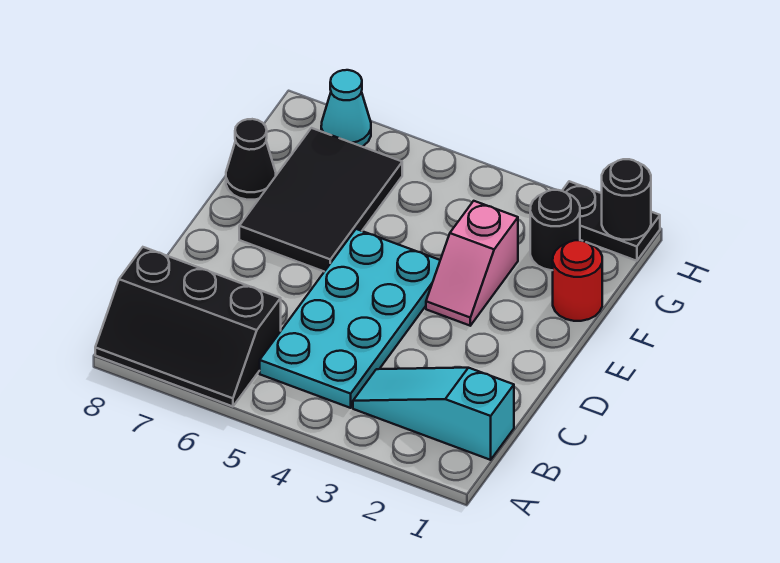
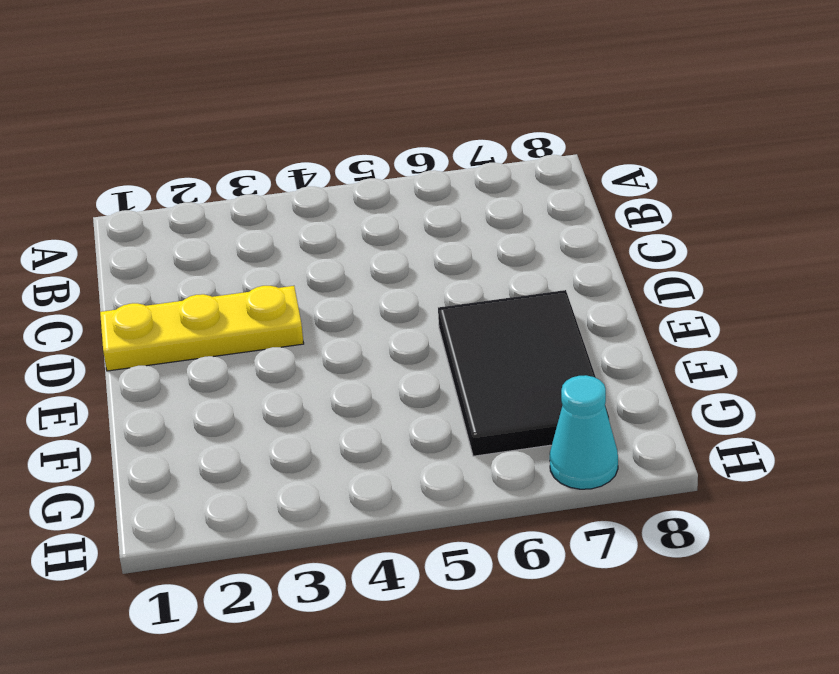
yellow plate D1:D3 level 1 -> none
none -> black slope A6:B8 level 1 top B
none -> cyan slope B1:B3 level 1 top 1

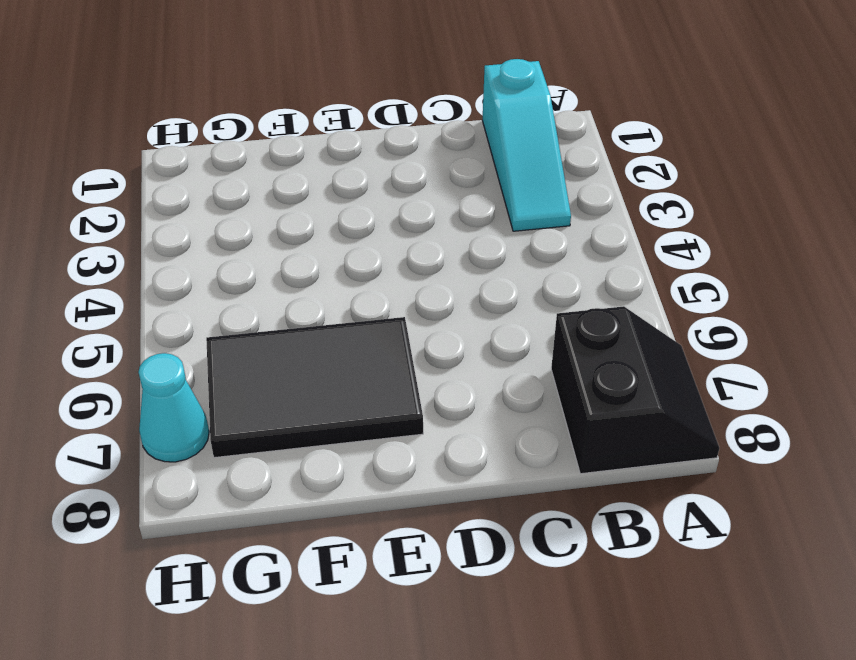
black slope A7:B8 level 1 top B -> black slope A6:B8 level 1 top B
none -> cyan plate B4:E5 level 1
none -> pink slope E3:F3 level 1 top F

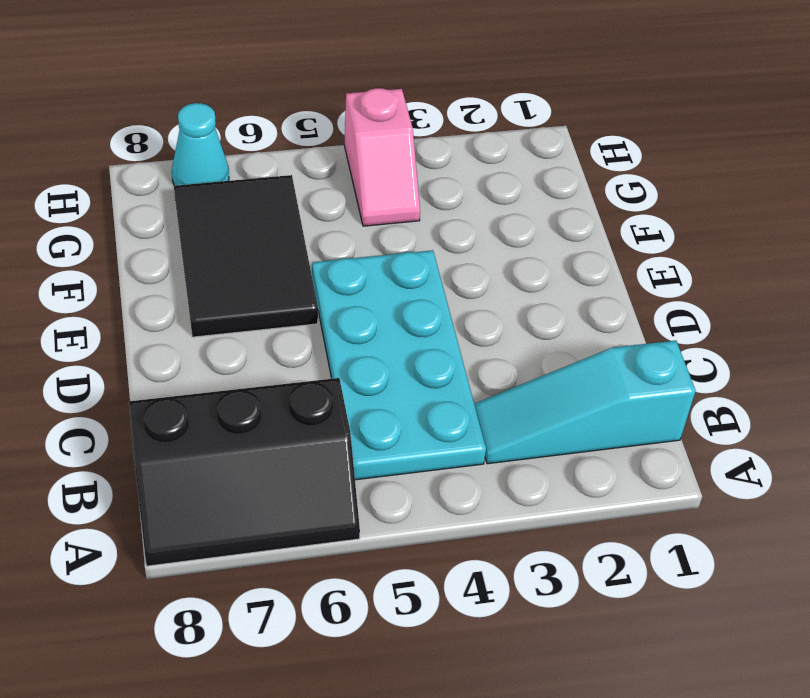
pink slope G4:H4 level 1 top H -> pink slope E3:F3 level 1 top F
none -> red round brick F1 level 1
none -> black cone F8 level 1

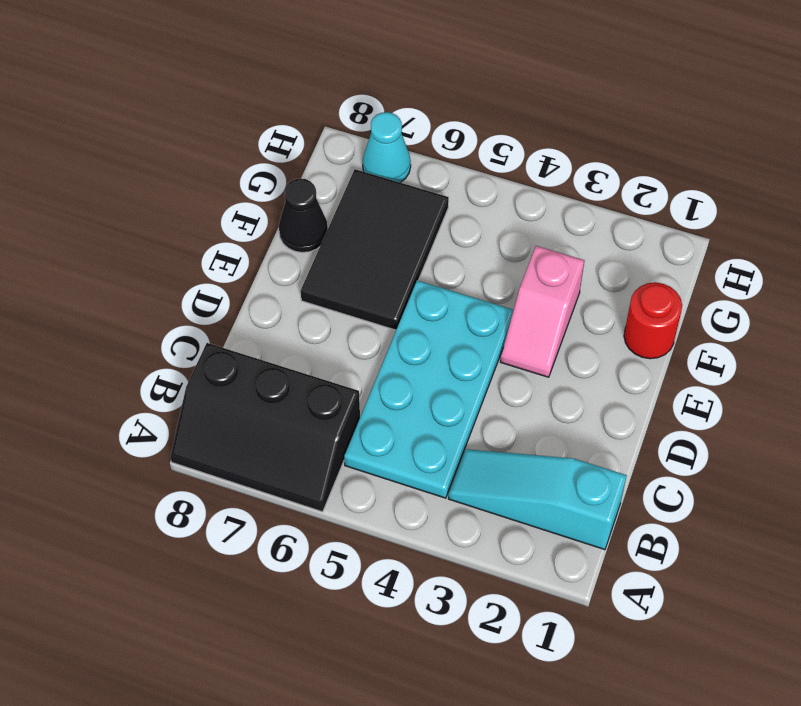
none -> black round brick G2 level 1
none -> black plate H1:H2 level 1

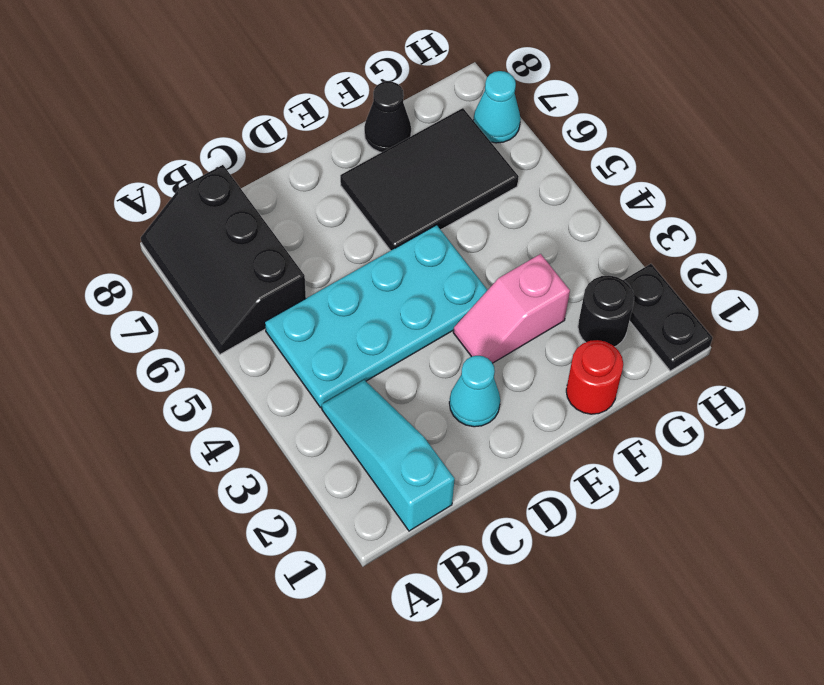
cyan cone D2 level 1 -> none
none -> black round brick H1 level 2

